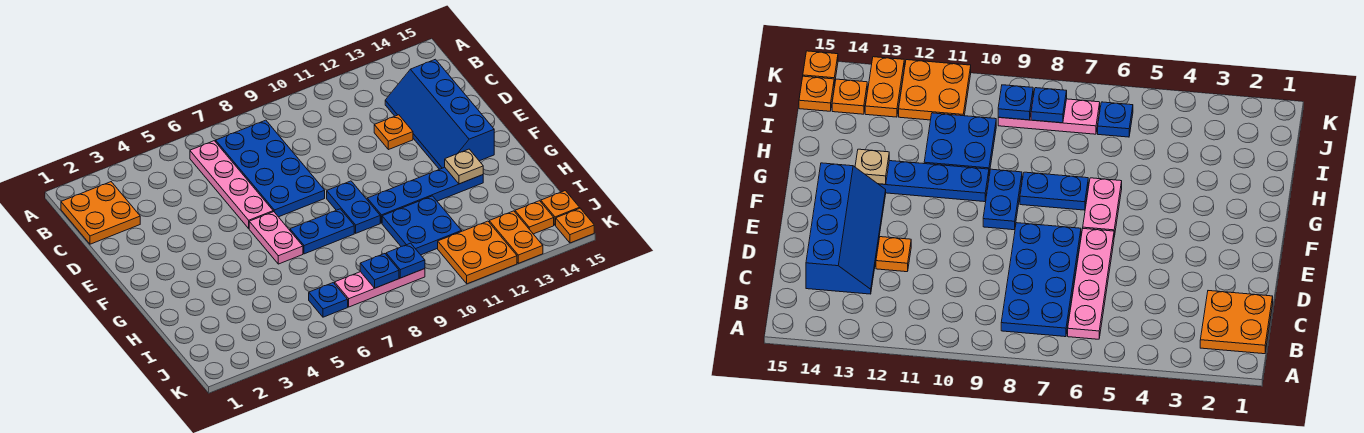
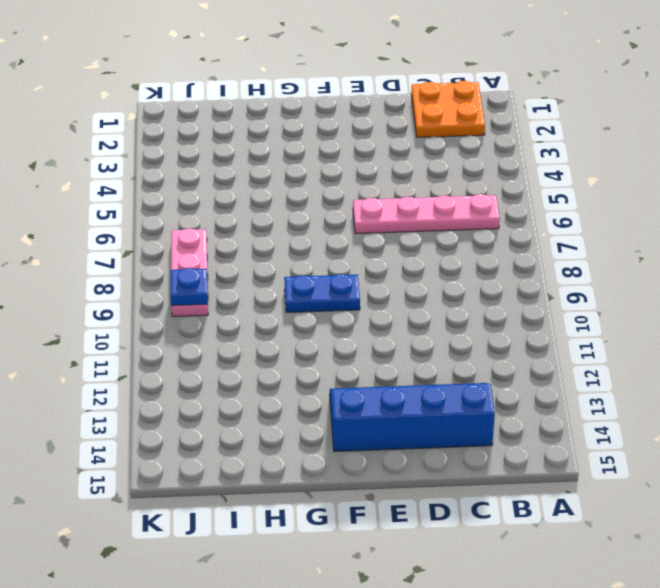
none -> blue plate B7:E8 level 1
none -> orange plate D12 level 1
none -> pink plate F6:G6 level 1

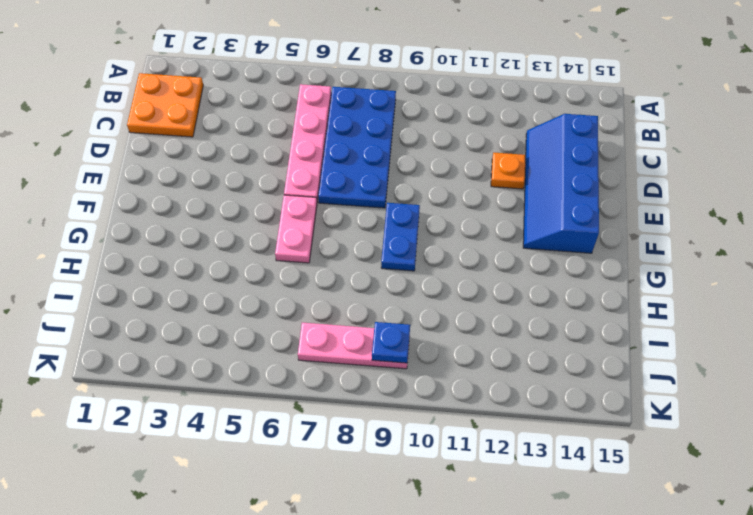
none -> blue plate G7:G8 level 1
none -> blue plate G10:G13 level 1
none -> blue plate H10:I11 level 1

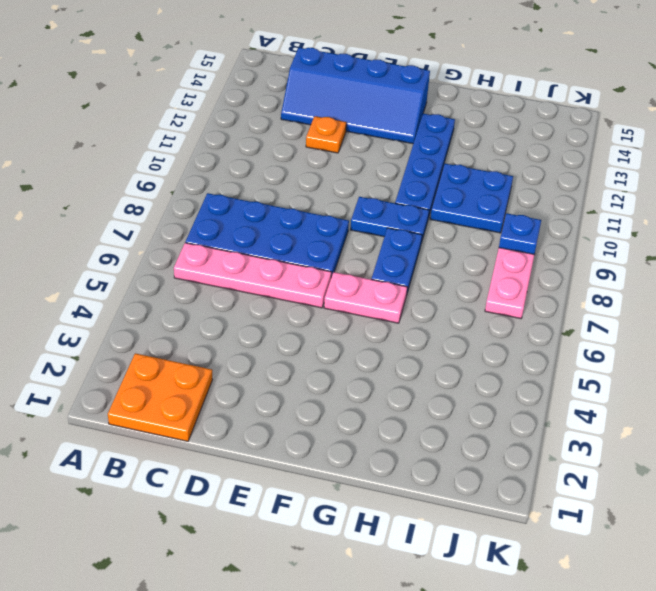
none -> blue plate J6 level 1
none -> orange plate J11:K12 level 1
none -> orange plate J13:K13 level 1

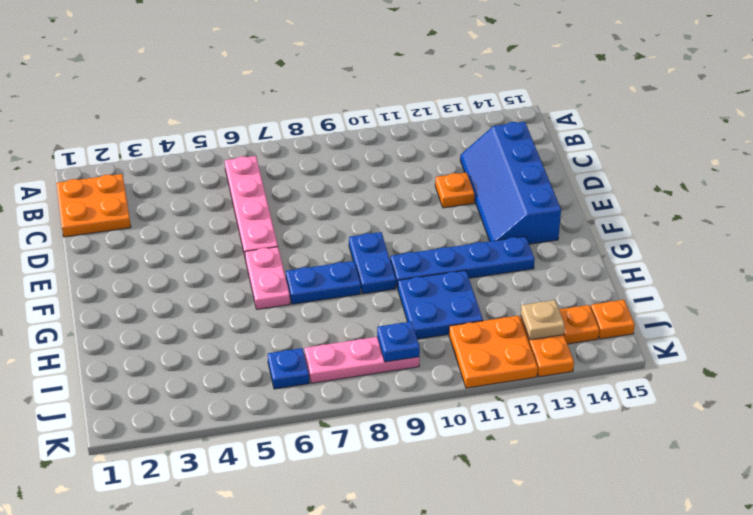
tan plate J13 level 2 -> tan plate G13 level 2
none -> blue plate B7:E8 level 1
none -> orange plate K15 level 1
none -> blue plate J8 level 2

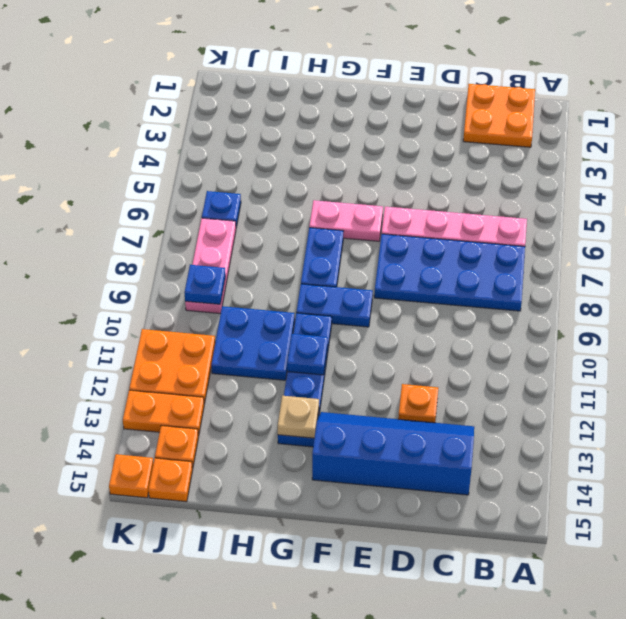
blue plate G11 level 2 -> blue plate J8 level 2

